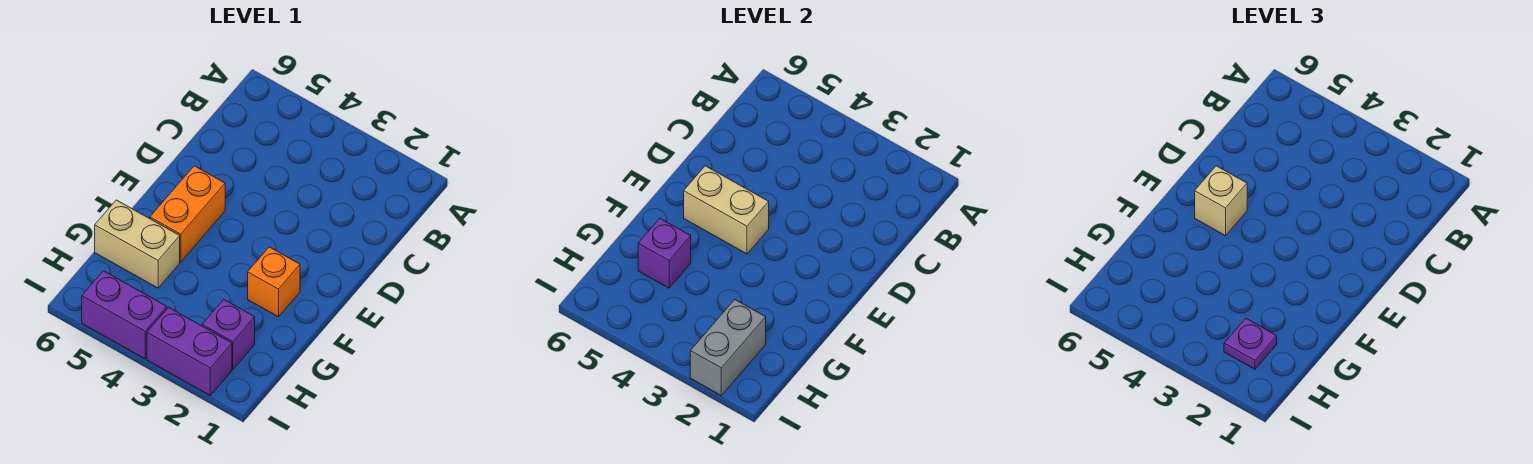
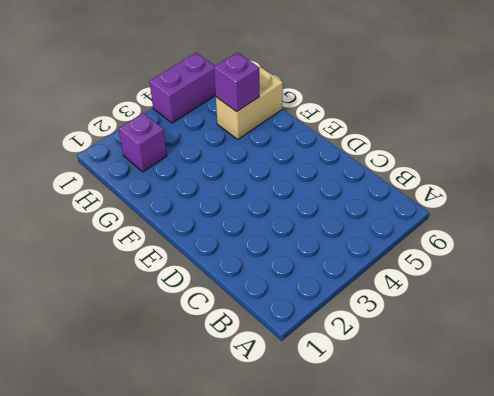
none -> orange brick E5:F5 level 1
none -> orange brick F2 level 1

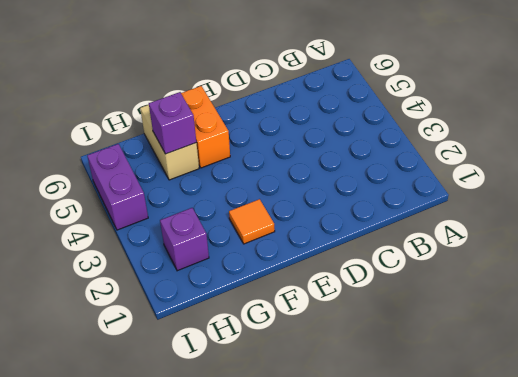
orange tile F2 level 1 -> orange brick F2 level 1
orange brick F5:F6 level 1 -> orange brick E5:F5 level 1
none -> purple brick I2:I3 level 1
none -> tan brick E4:E5 level 2

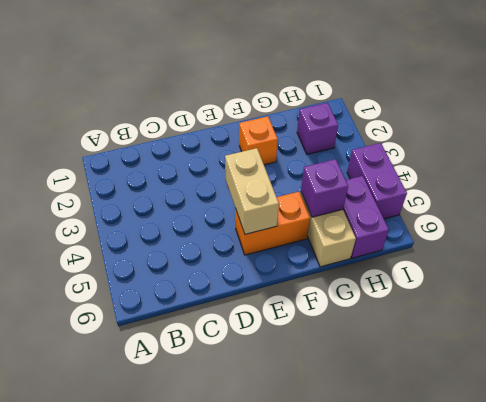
purple brick H5:H6 level 1 -> purple brick I2:I3 level 1
none -> grey brick H2:I2 level 2
none -> tan brick E5 level 3

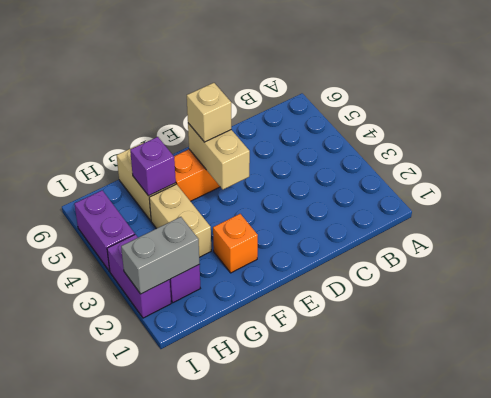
tan brick G3:G4 level 1 -> none
none -> purple plate H2 level 3

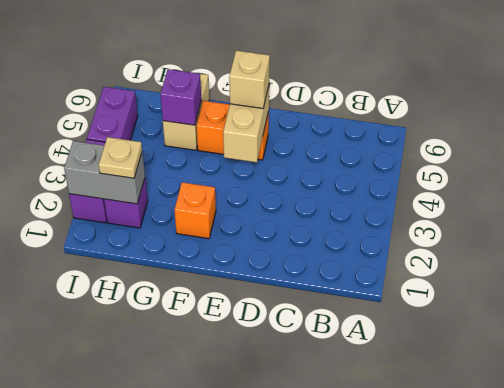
tan plate H2 level 3 -> purple plate H2 level 3

